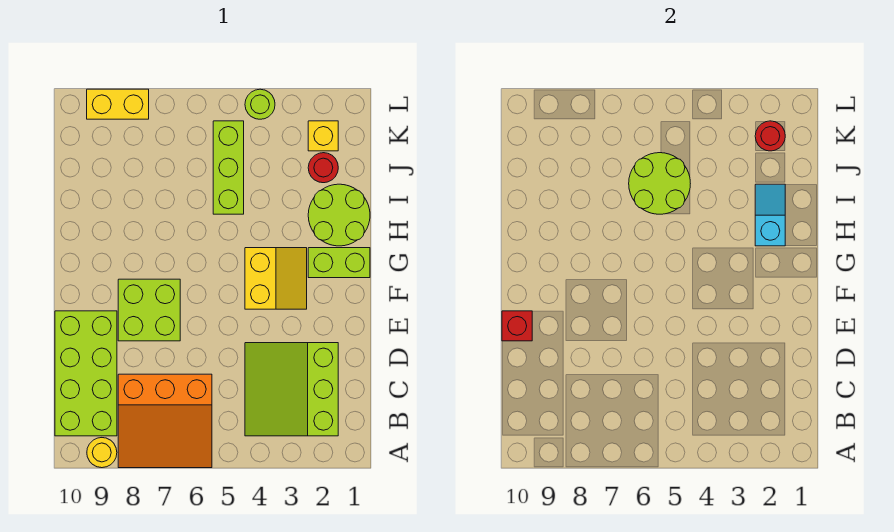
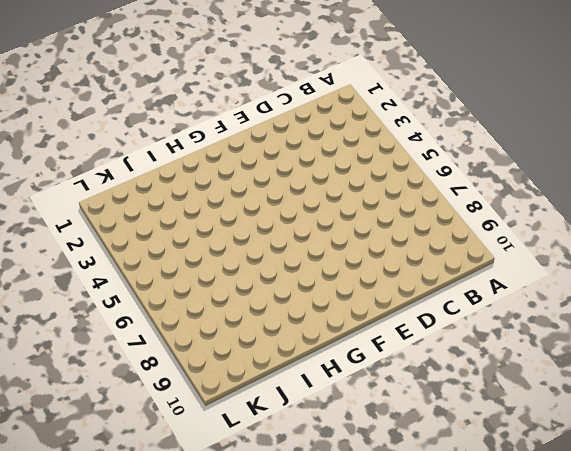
none -> orange slope A6:C8 level 1 top C
none -> yellow round brick A9 level 1
none -> lime slope B2:D4 level 1 top 2

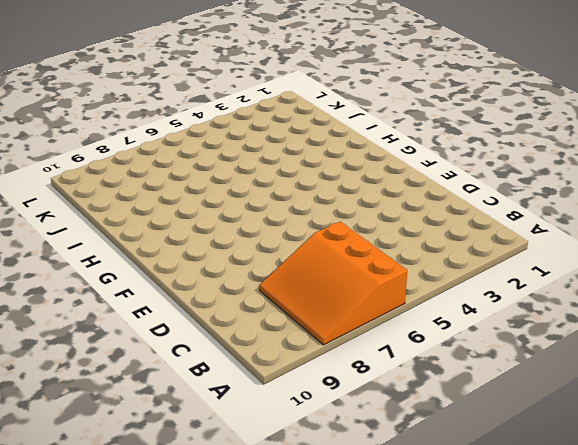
orange slope A6:C8 level 1 top 6 -> orange slope A6:C8 level 1 top C
none -> yellow round brick A9 level 1
none -> lime slope B2:D4 level 1 top 2
none -> lime brick B9:E10 level 1

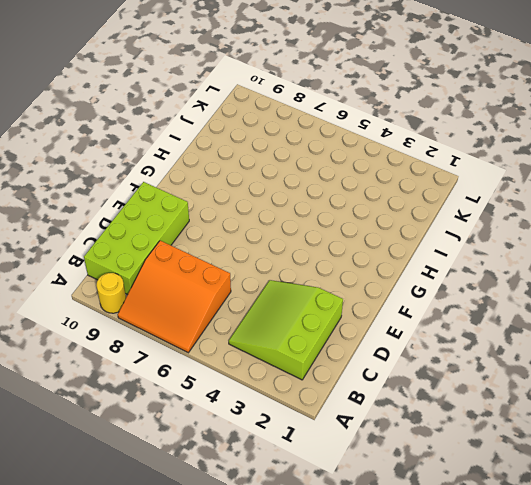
none -> lime brick E7:F8 level 1
none -> yellow slope F3:G4 level 1 top 4
none -> lime brick G1:G2 level 1

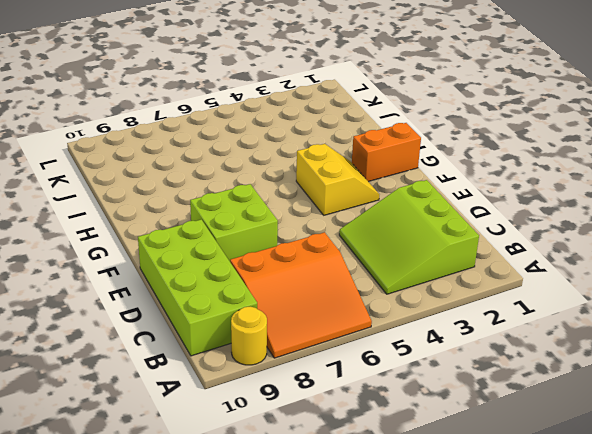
orange brick G1:G2 level 1 -> lime brick G1:G2 level 1
none -> lime round brick H1:I2 level 1
none -> lime brick I5:K5 level 1
none -> red round brick J2 level 1

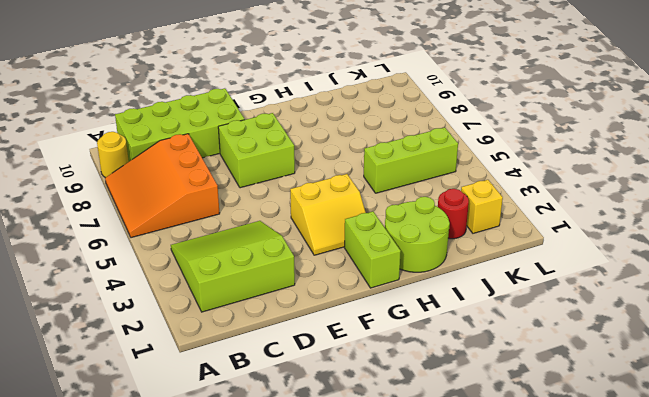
none -> lime round brick L4 level 1
none -> yellow brick L8:L9 level 1
none -> red brick E10 level 2

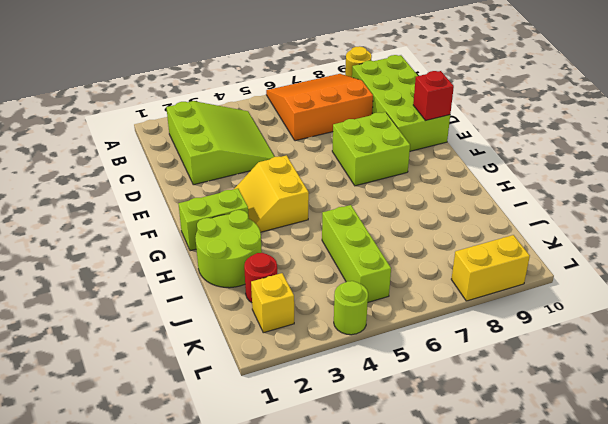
none -> cyan slope H2:I2 level 2 top H
none -> lime round brick I5:J6 level 2
none -> red round brick K2 level 2

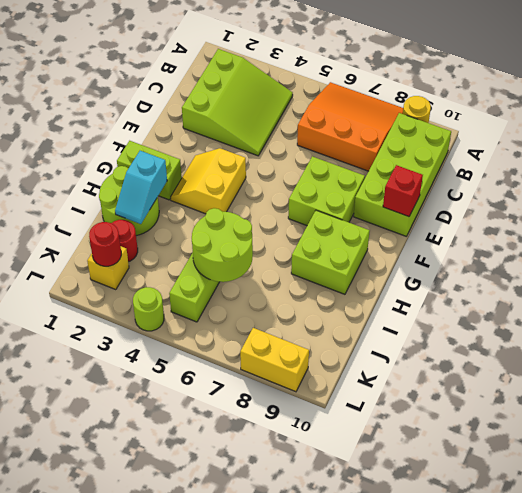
lime brick G8:H9 level 1 -> none

